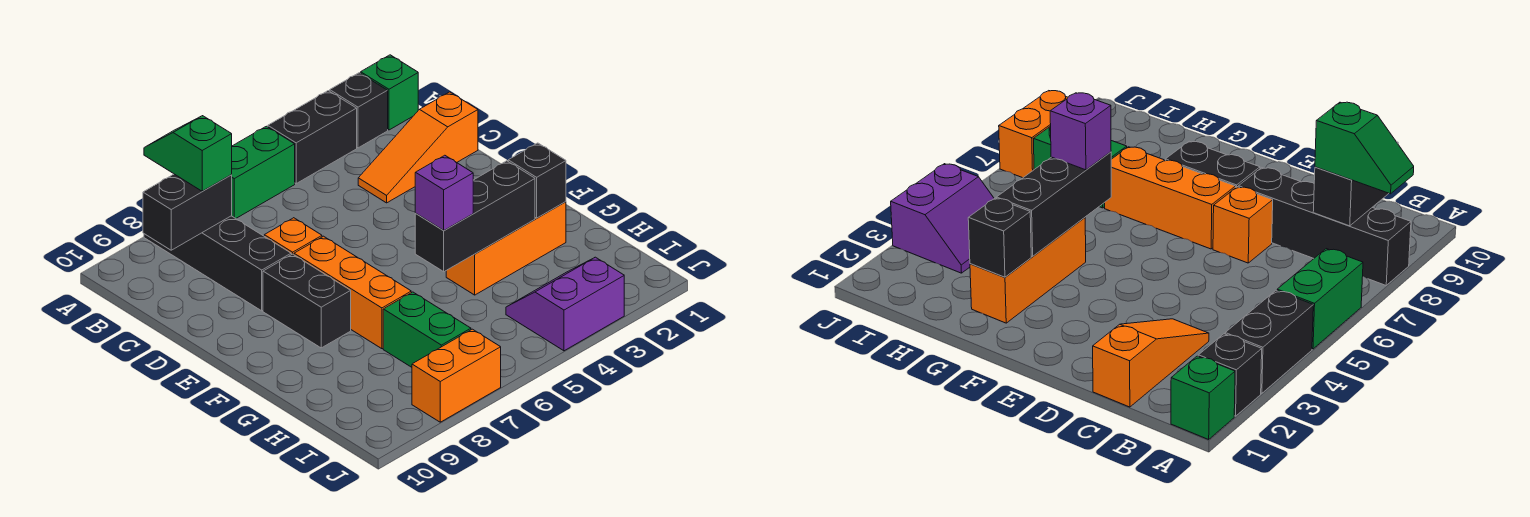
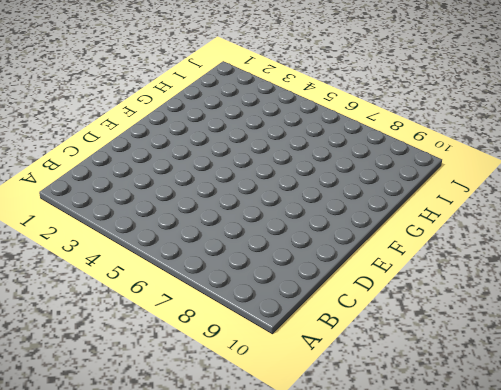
none -> green brick A1 level 1
none -> black brick A2 level 1
none -> black brick A3:A4 level 1

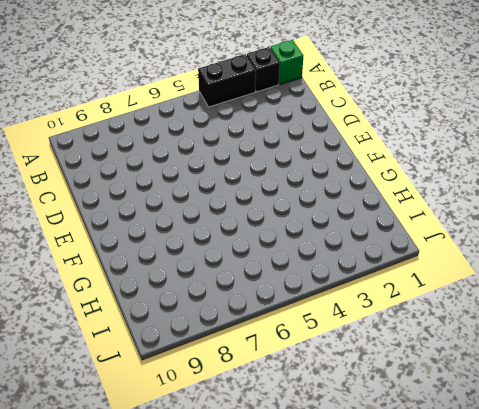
none -> green brick A5:A6 level 1
none -> black brick A8:D8 level 1
none -> orange slope C1:C3 level 1 top 1

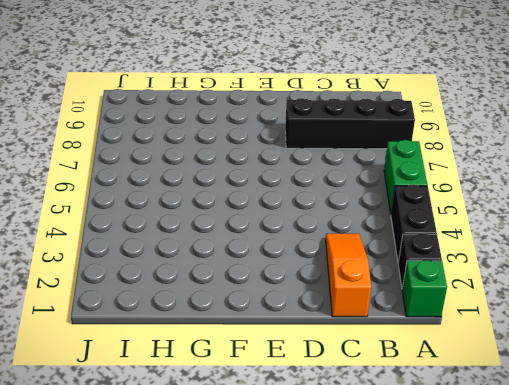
none -> orange brick D7 level 1
none -> orange brick E7:G7 level 1
none -> black brick E8:F8 level 1

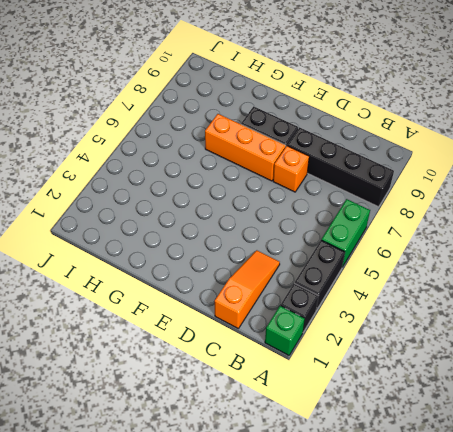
none -> orange brick G2:G4 level 1
none -> green brick H7:I7 level 1
none -> purple slope I3:J4 level 1 top J

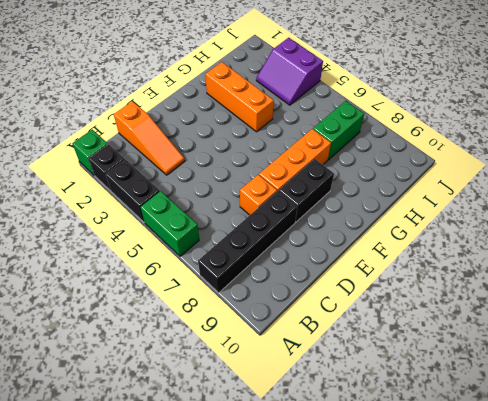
none -> orange brick J7:J8 level 1
none -> black brick B8:B9 level 2
none -> black brick G2 level 2

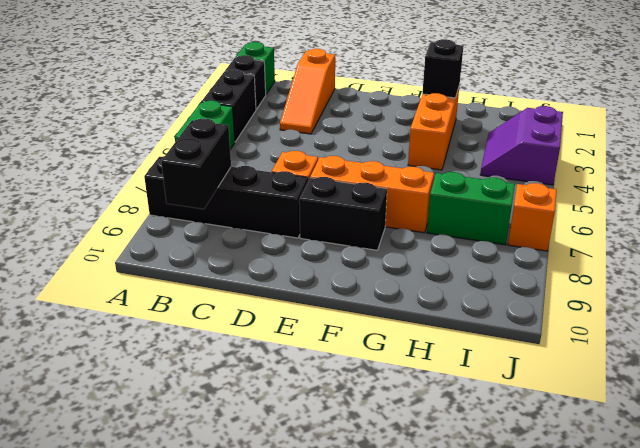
orange brick J7 level 1 -> orange brick J7:J8 level 1
none -> black brick G3:G5 level 2
none -> green slope A8:B8 level 3 top B
none -> purple brick G5 level 3

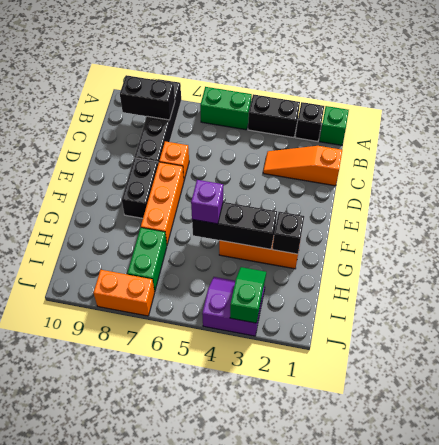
green slope I3:J3 level 2 top J -> green slope A8:B8 level 3 top B

